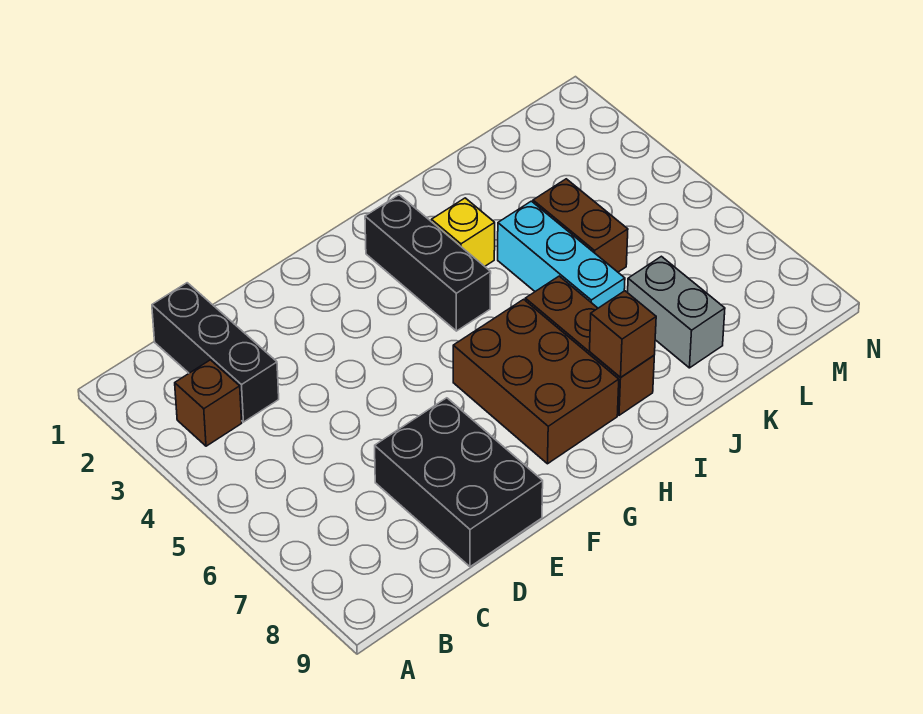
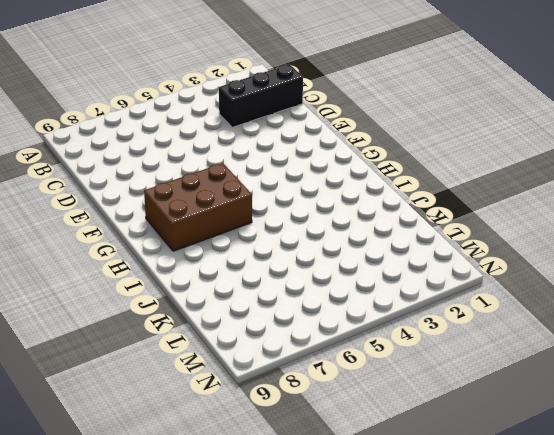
none -> brown brick B3 level 1
none -> black brick D7:E9 level 1

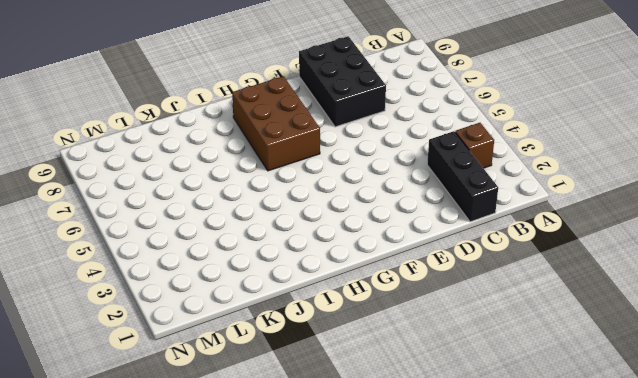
none -> black brick H2:H4 level 1
none -> yellow brick I3 level 1

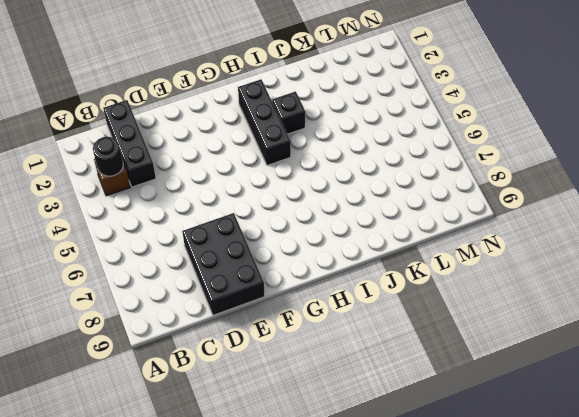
black round brick B3 level 2 -> none
black brick I3 level 1 -> yellow brick I3 level 1
none -> brown brick G6:H8 level 1
none -> brown brick I6:I8 level 1

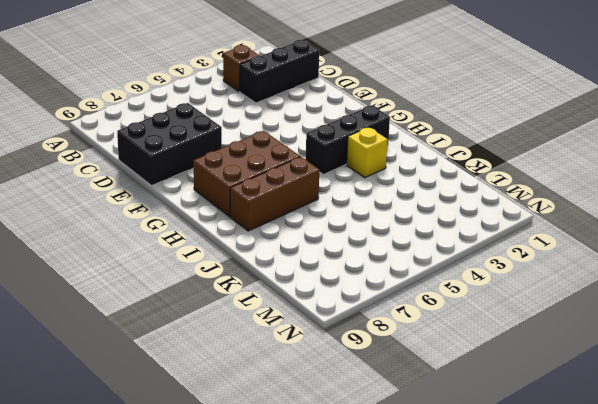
none -> cyan brick J4:J6 level 1
none -> brown brick K4:K5 level 1

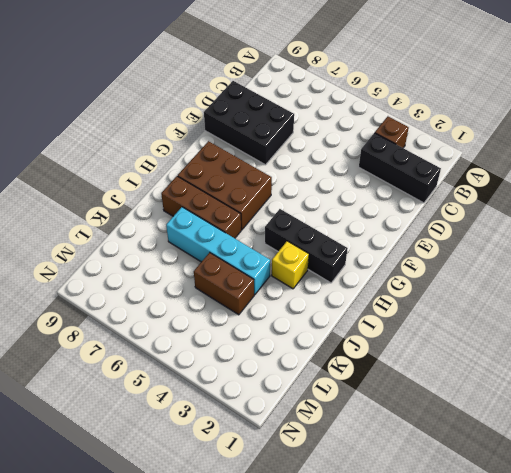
cyan brick J4:J7 level 1 -> cyan brick J4:J6 level 1
none -> grey brick K7:K8 level 1
none -> brown brick I8 level 2

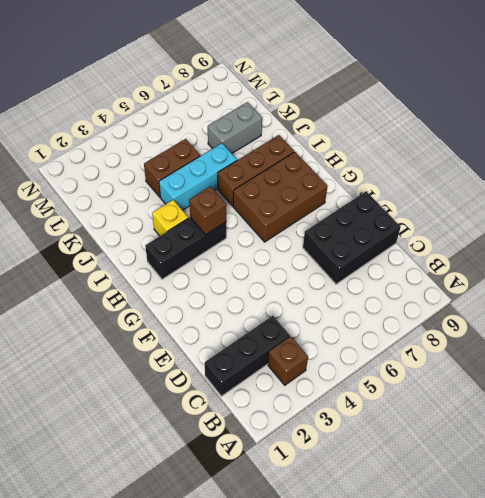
brown brick H4 level 2 -> brown brick I8 level 2

